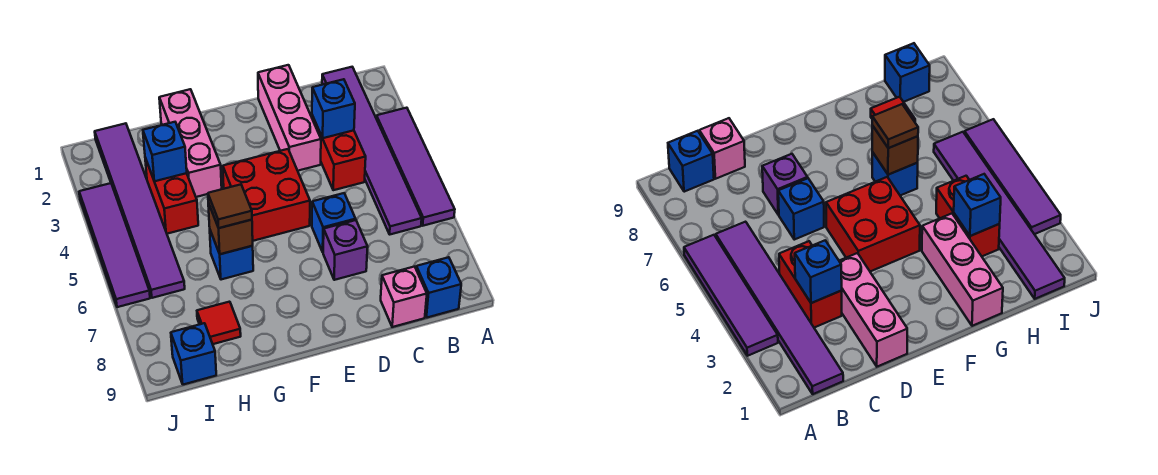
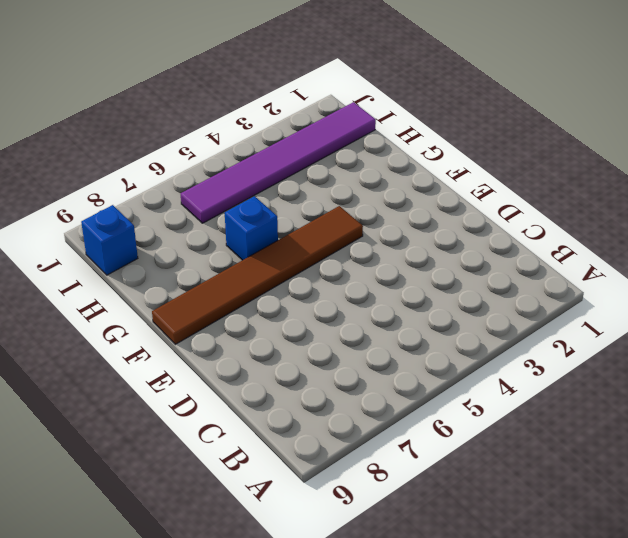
brown tile F4:F9 level 1 -> red brick E4:F5 level 1
none -> purple tile A3:A6 level 1
none -> purple tile B1:B6 level 1
none -> blue brick B9 level 1

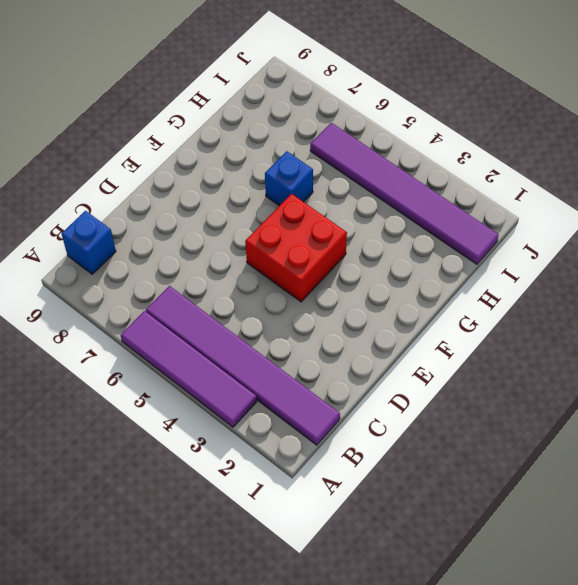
none -> red brick C3:C4 level 1
none -> pink brick C9 level 1
none -> pink brick D1:D3 level 1

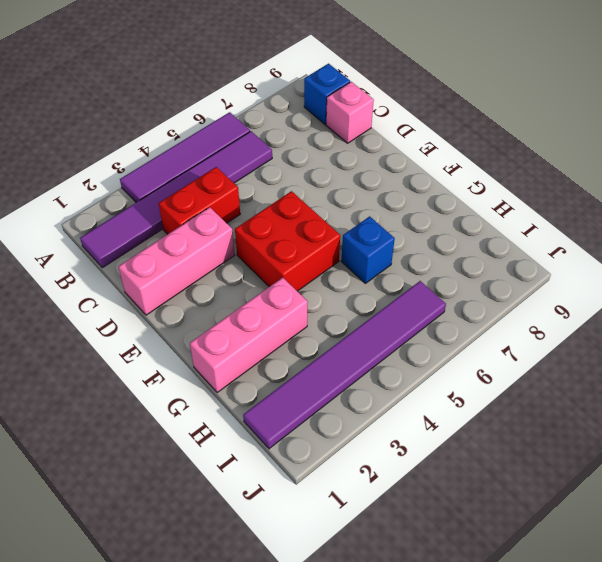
none -> blue brick D6 level 1
none -> purple brick D7 level 1
none -> red brick H3:H4 level 1

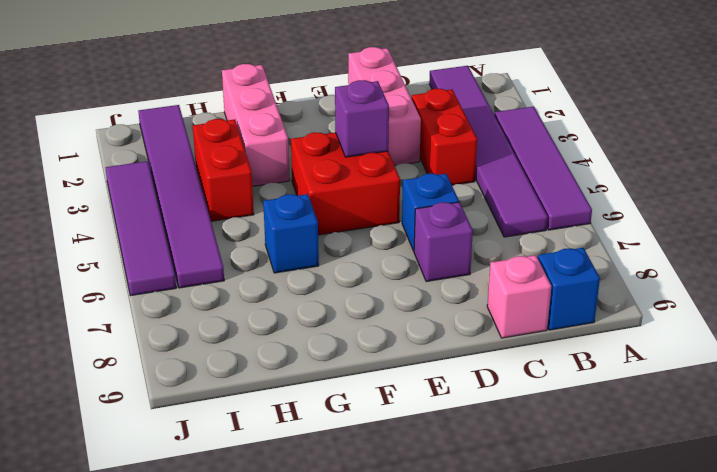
purple brick E4 level 2 -> none
none -> red tile H8 level 1
none -> blue brick I9 level 1
none -> blue brick C3 level 2

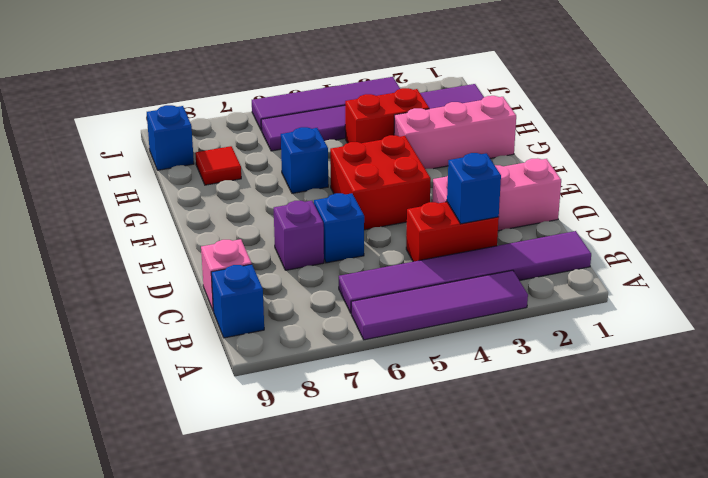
none -> brown brick G6 level 2
none -> blue brick H3 level 2
none -> brown tile G6 level 3

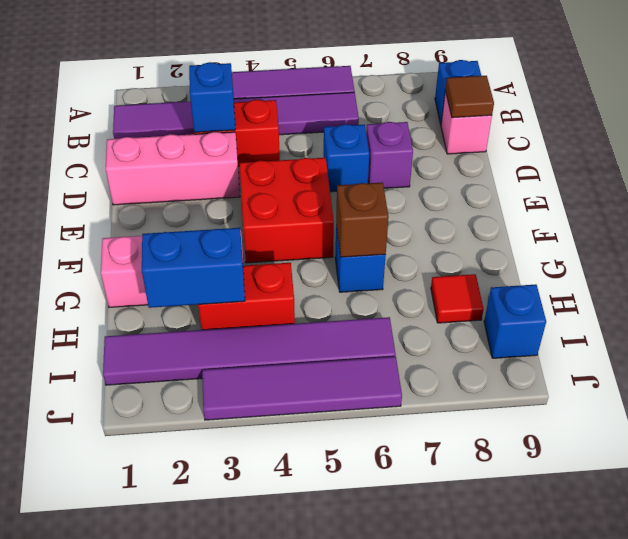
brown tile C9 level 2 -> brown tile G6 level 3
blue brick H2:H3 level 2 -> blue brick H3 level 2

